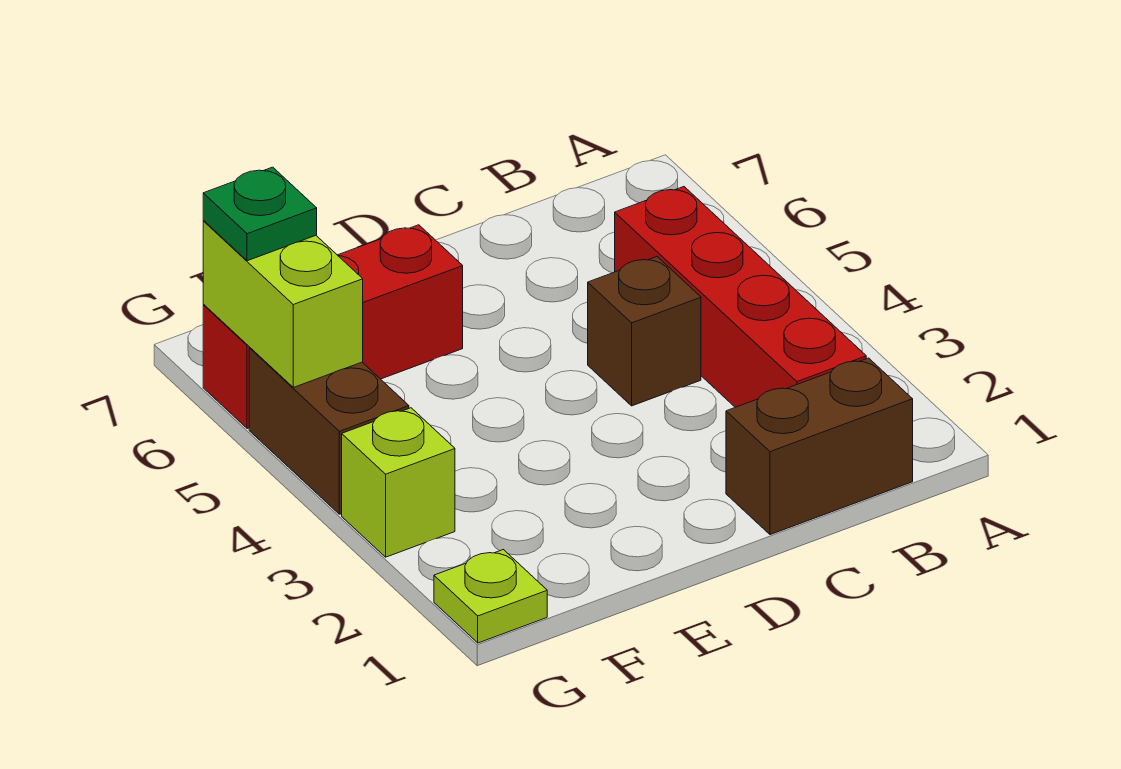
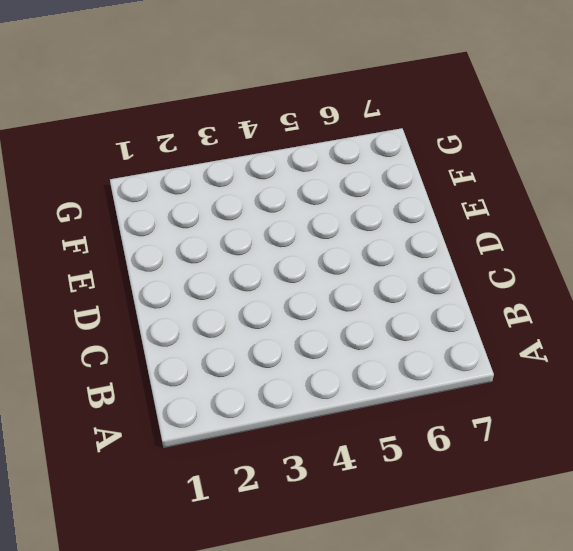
none -> brown brick B1:C1 level 1
none -> red brick B2:B5 level 1

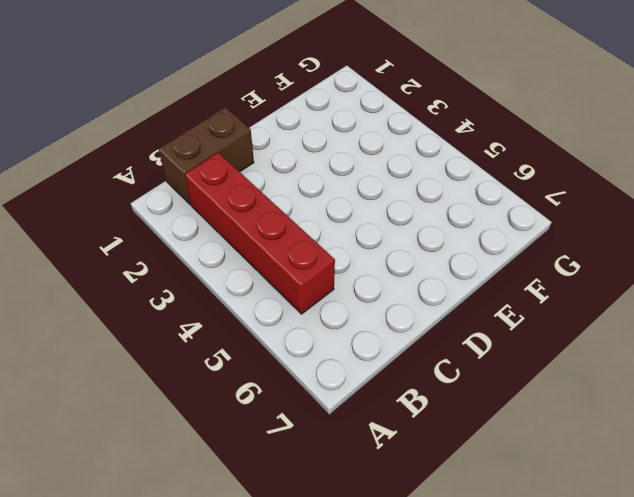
none -> brown brick C4 level 1
none -> red brick E6:G6 level 1

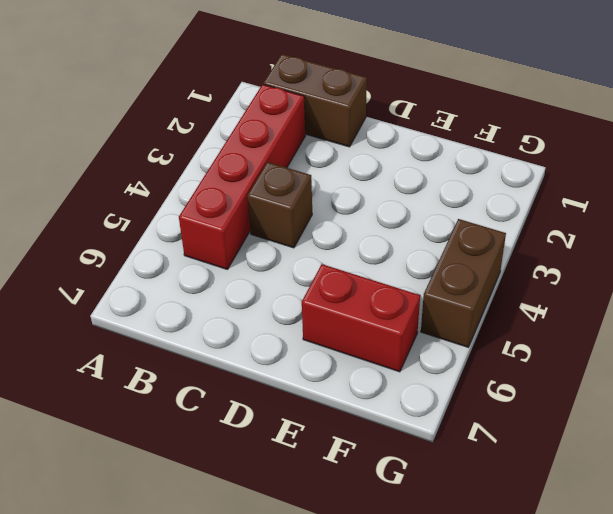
red brick E6:F6 level 1 -> red brick E6:G6 level 1
none -> lime plate G1 level 1
none -> lime brick G3 level 1

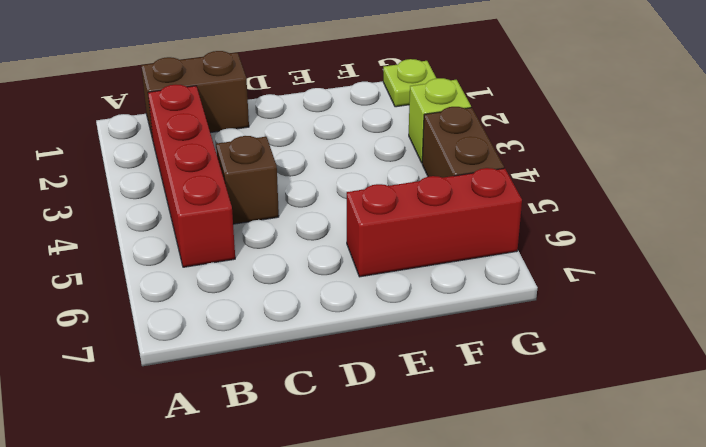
none -> lime brick G5:G6 level 2
none -> green plate G6 level 3

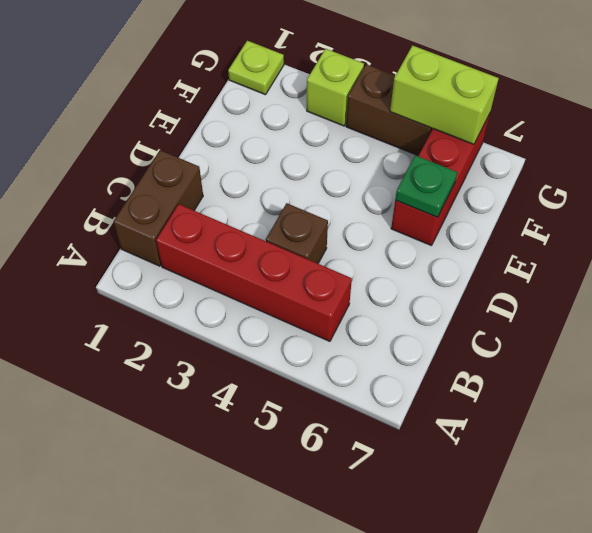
green plate E6 level 2 -> green plate G6 level 3

